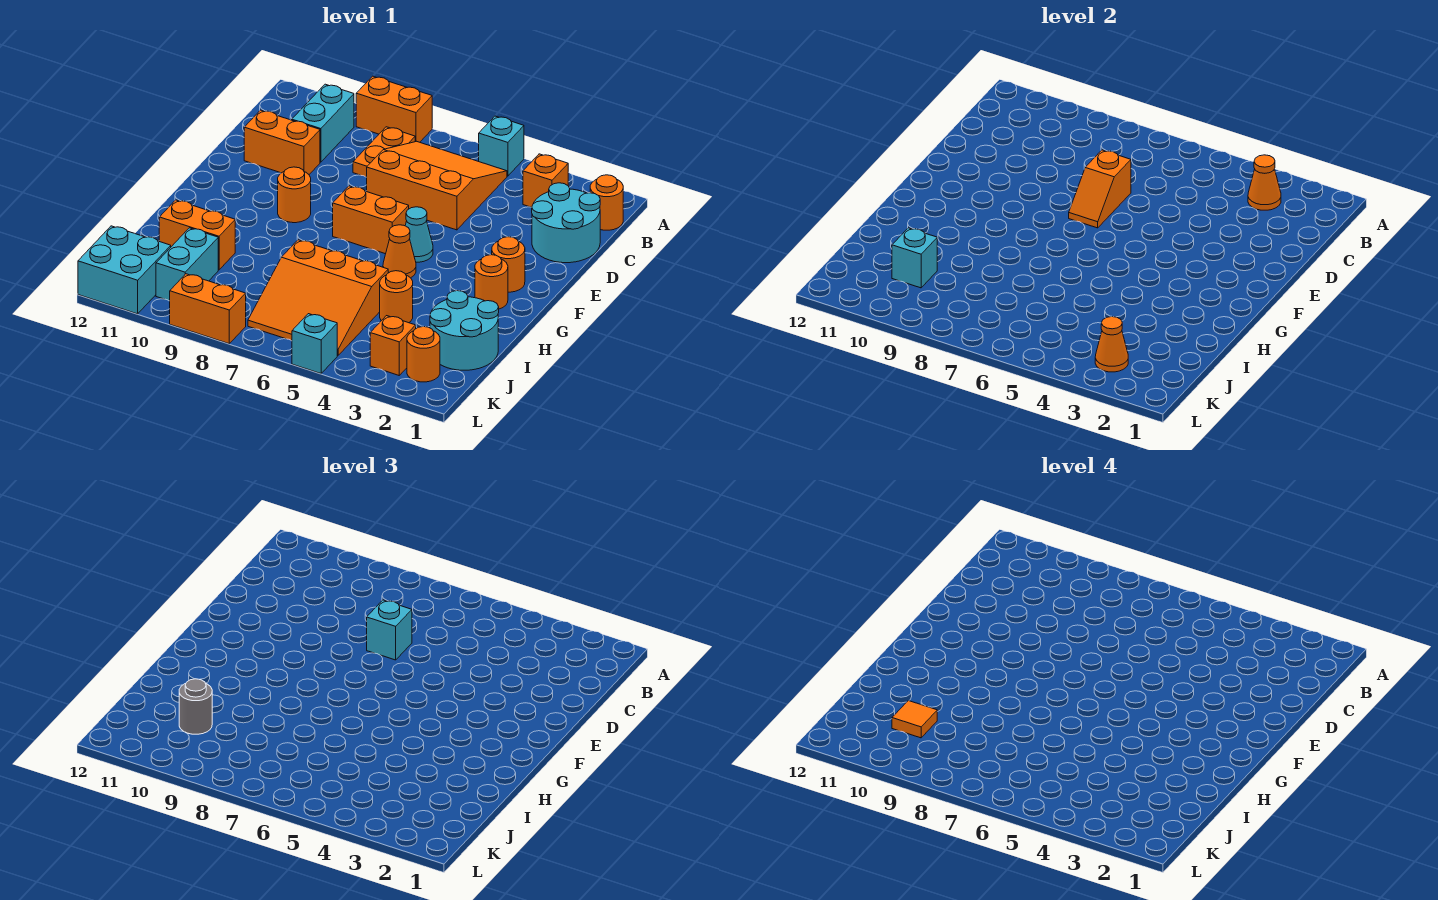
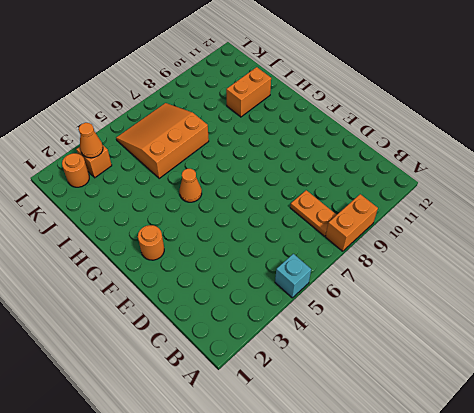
none -> orange round brick B1 level 1
none -> orange brick B3 level 1
none -> orange slope B5:D7 level 1 top D
none -> cyan brick B10:C10 level 1

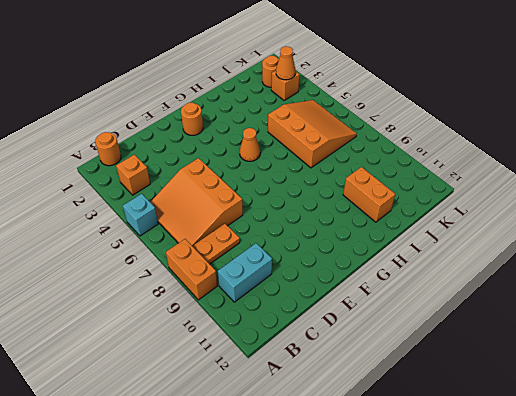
none -> cyan round brick C1:D2 level 1
none -> orange brick D10:D11 level 1
none -> cyan cone F5 level 1
none -> orange brick F6:F7 level 1

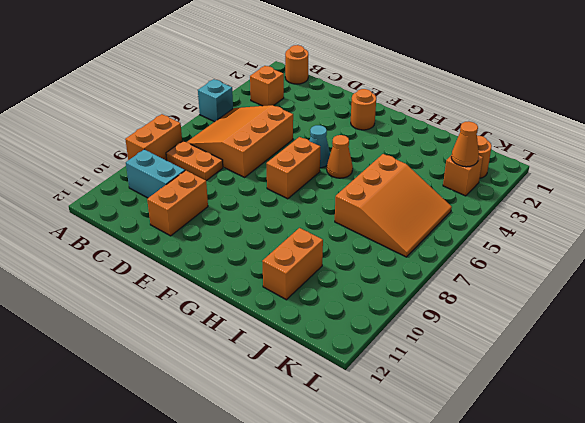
none -> cyan round brick C1:D2 level 1
none -> orange round brick F9 level 1
none -> orange round brick G2 level 1
none -> cyan round brick I1:J2 level 1

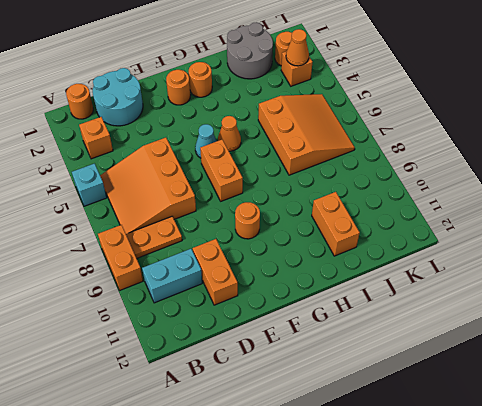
grey round brick I1:J2 level 1 -> cyan round brick I1:J2 level 1
none -> orange round brick I4 level 1
none -> cyan brick J10:K10 level 1
none -> cyan brick K11:L12 level 1
none -> cyan brick L5 level 1

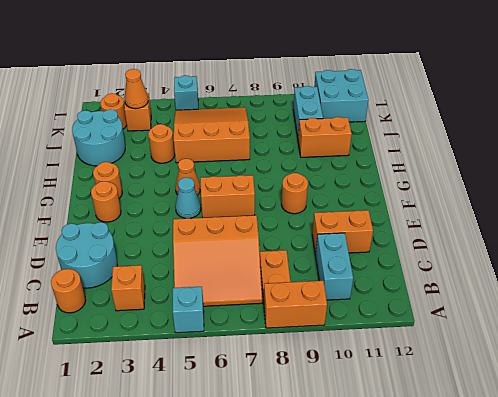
none -> orange brick L8:L9 level 1
none -> orange cone B3 level 2
none -> orange slope D7:E7 level 2 top D
none -> cyan brick J10 level 2

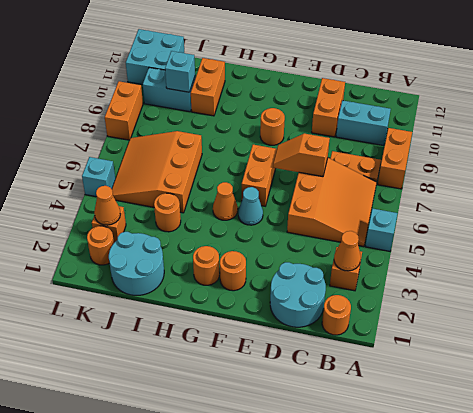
none -> cyan brick D7 level 3
none -> grey round brick J10 level 3
none -> orange tile J10 level 4

